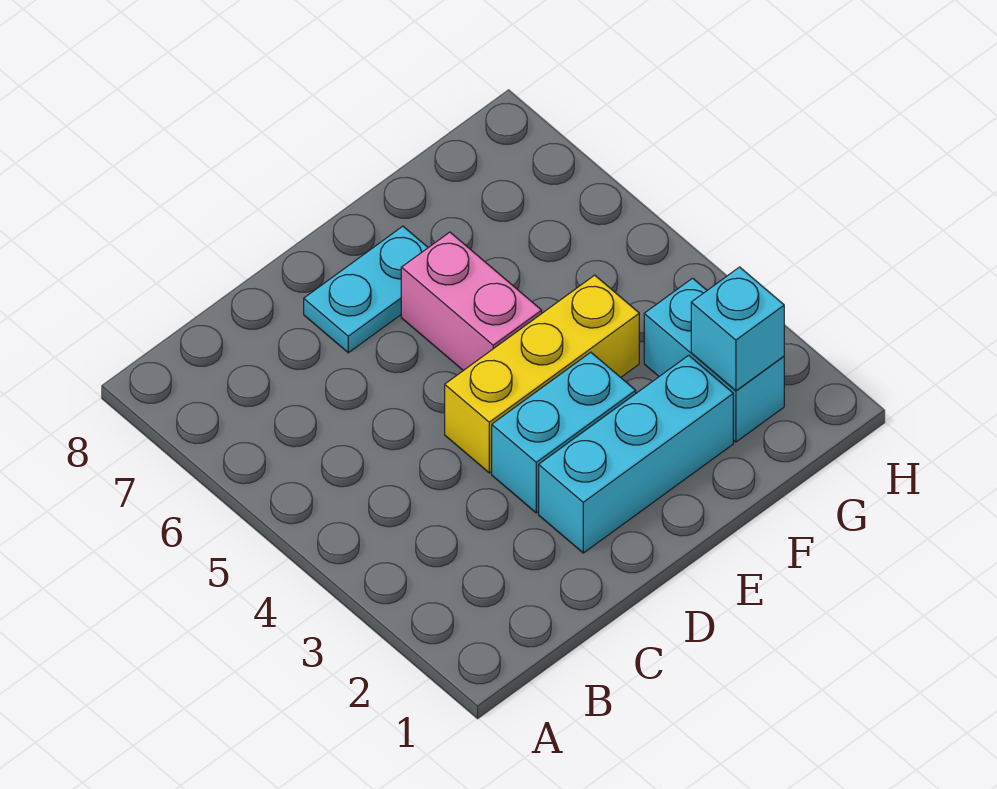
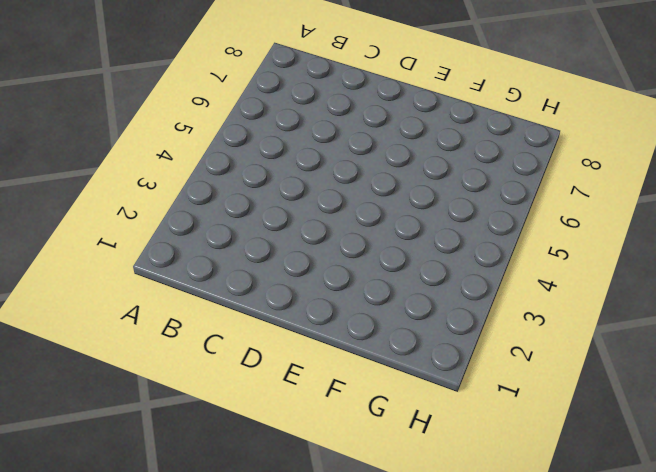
none -> cyan brick D2:F2 level 1
none -> cyan brick D3:E3 level 1

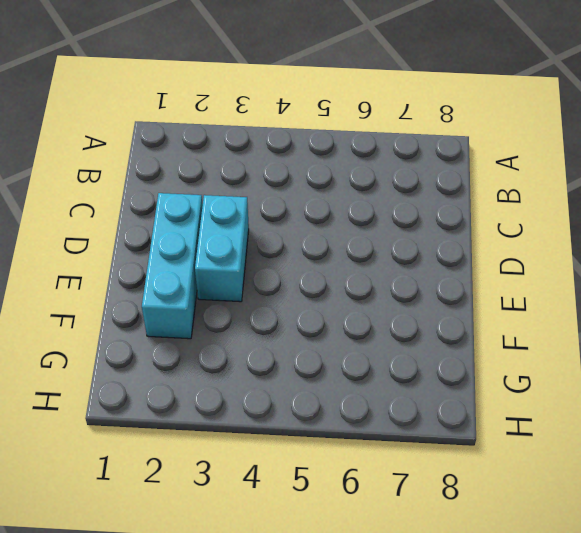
none -> yellow brick D4:F4 level 1
none -> cyan plate D7:E7 level 1

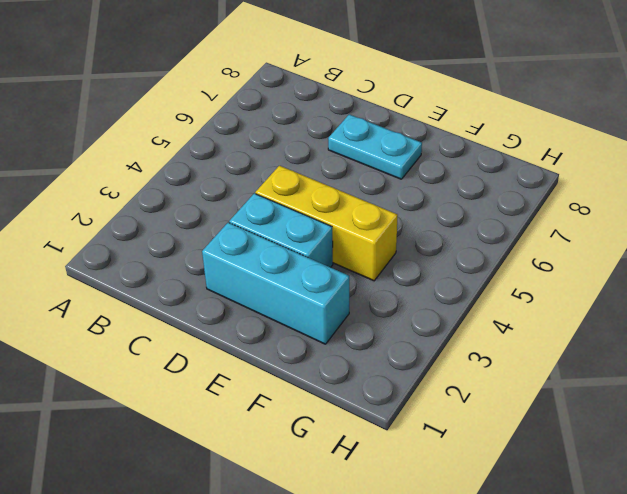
none -> pink brick E5:E6 level 1
none -> cyan brick G2:G3 level 1

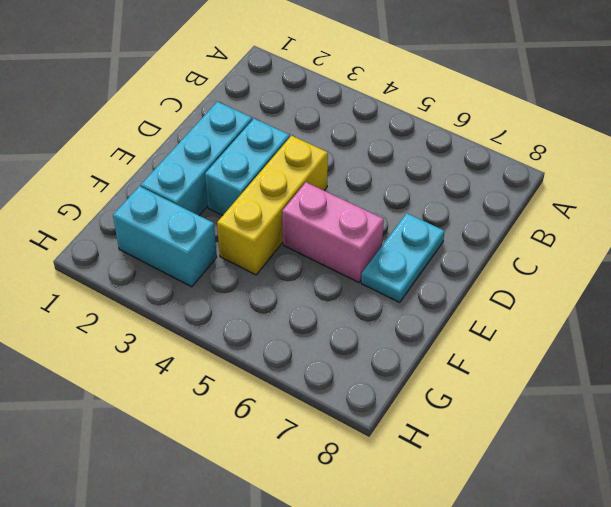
none -> cyan brick G2 level 2

